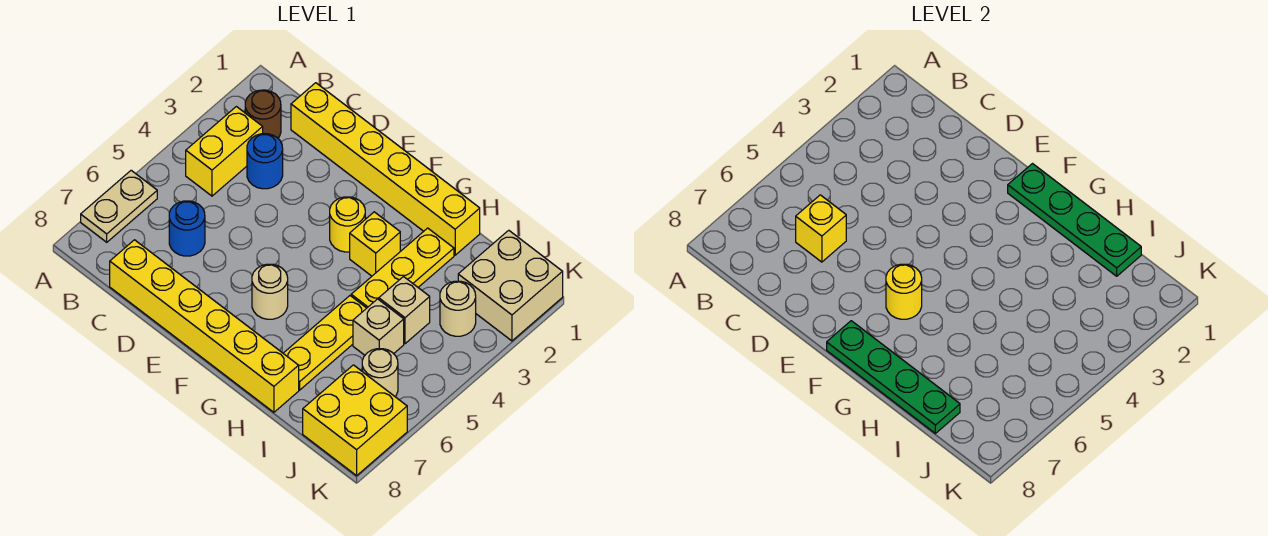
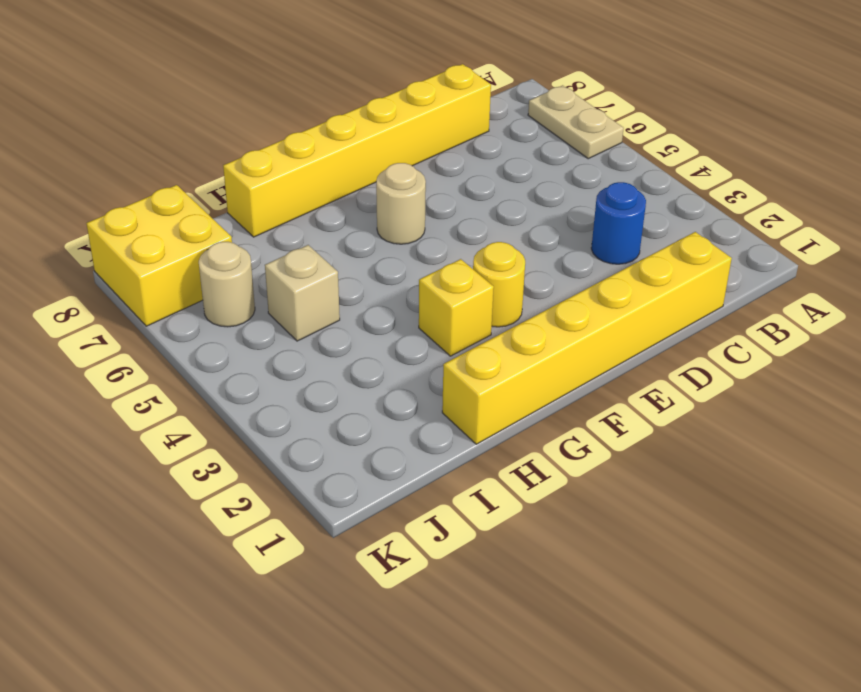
none -> brown round brick B2 level 1
none -> yellow brick B3:B4 level 1
none -> blue round brick C6 level 1

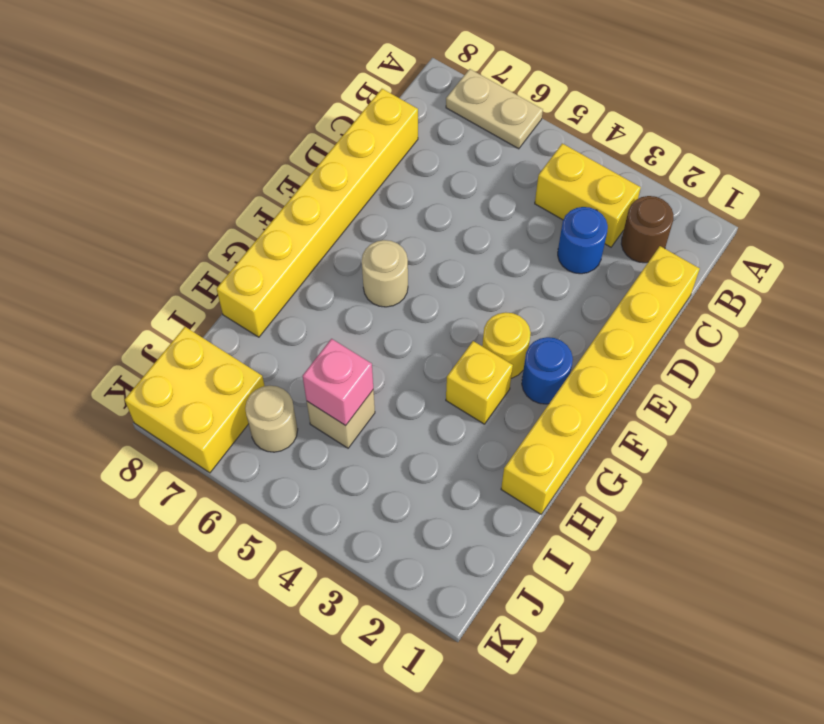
blue round brick F2 level 1 -> blue round brick C6 level 1
pink brick I5 level 2 -> none
none -> yellow plate H2:H4 level 1
none -> yellow plate H5:H7 level 1
none -> tan brick I4 level 1

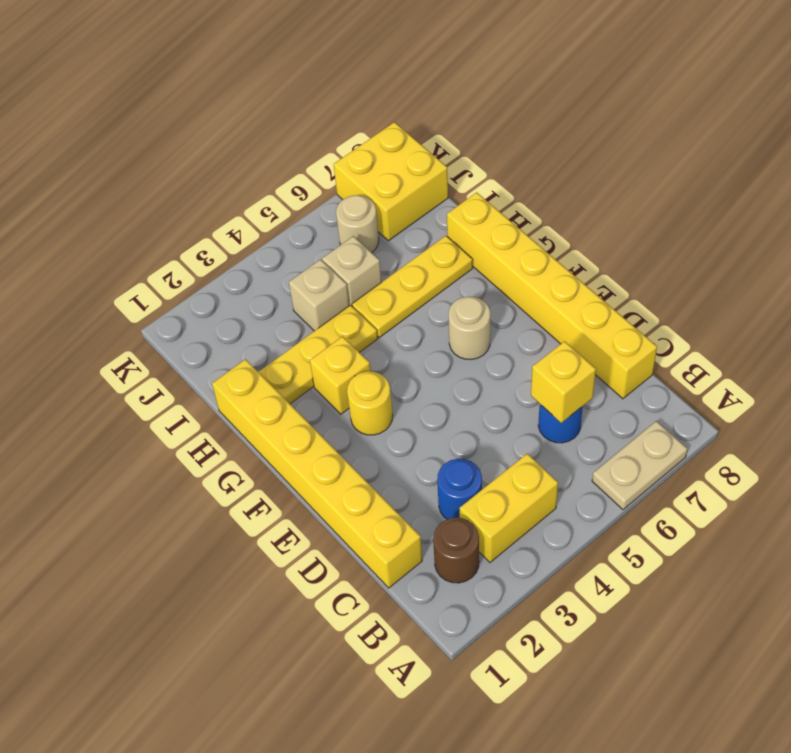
none -> tan brick J1:K2 level 1
none -> tan round brick J3 level 1
none -> green plate F1:I1 level 2

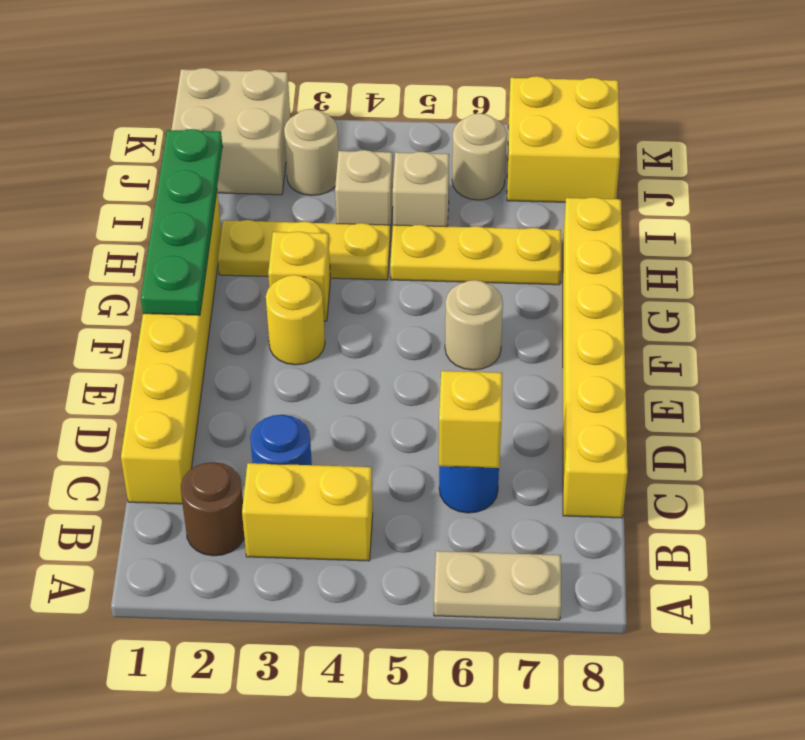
none -> yellow round brick F6 level 2
none -> green plate F8:I8 level 2

